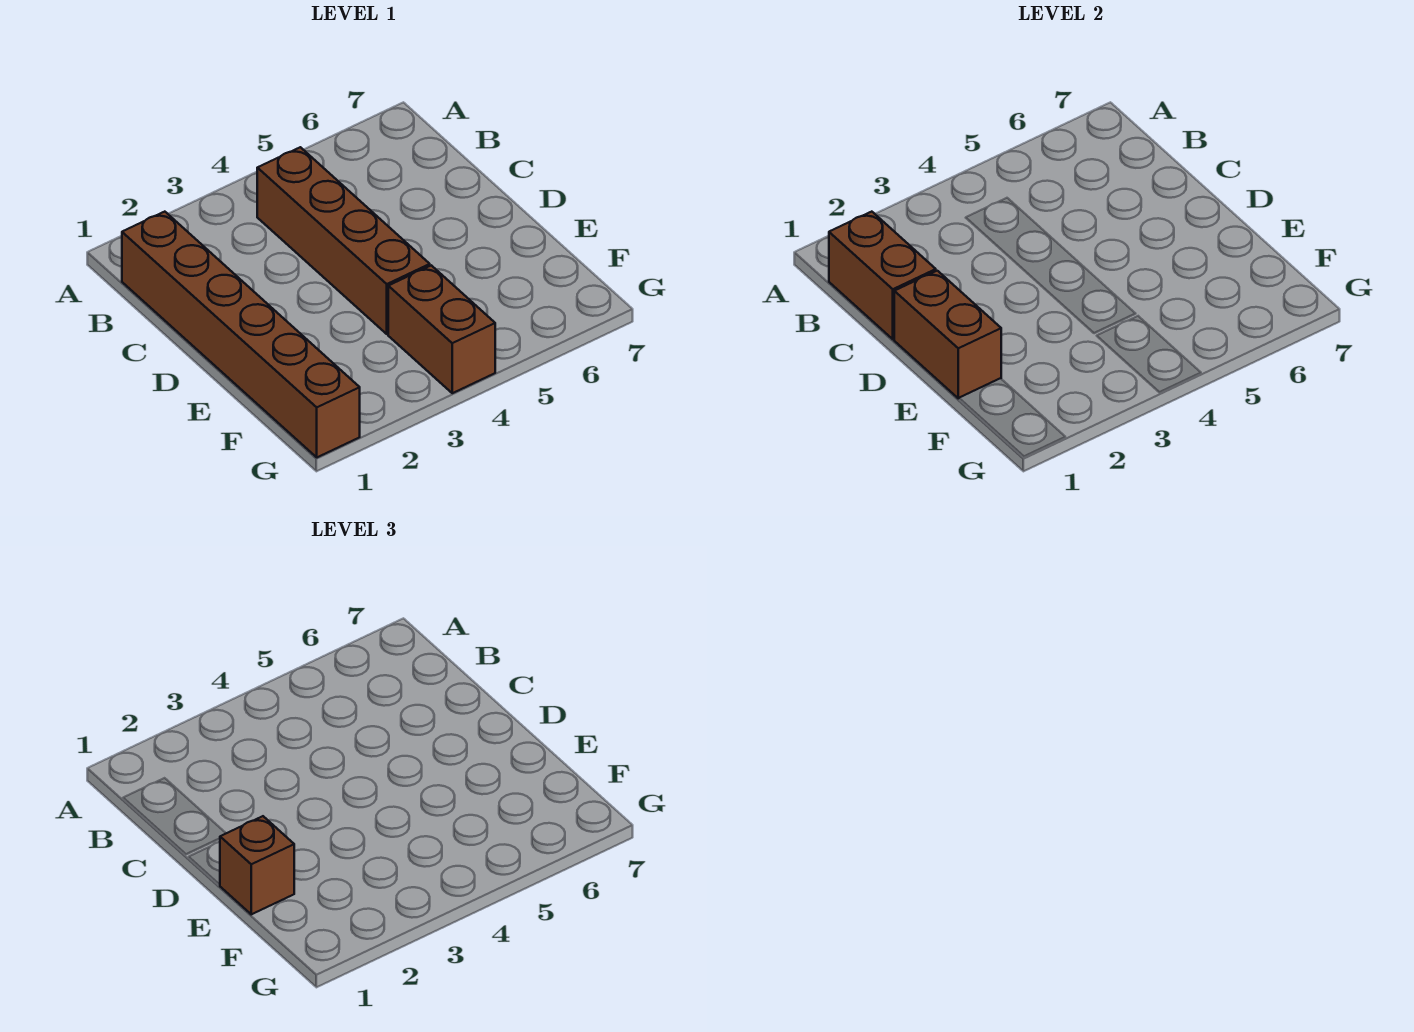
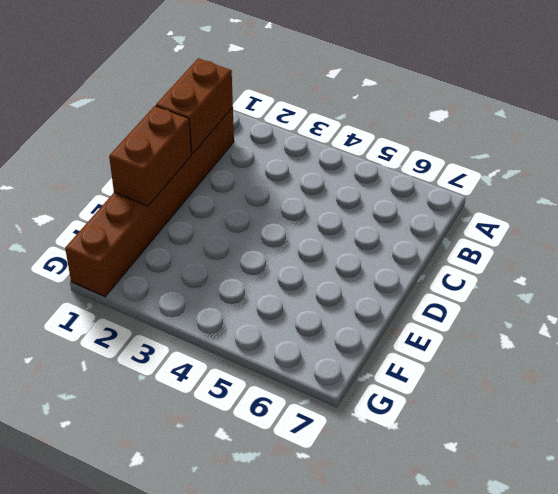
none -> brown brick B4:E4 level 1
none -> brown brick F4:G4 level 1

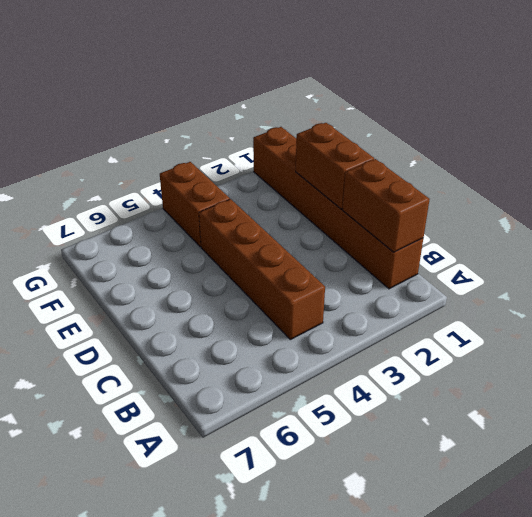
none -> brown brick E1 level 3

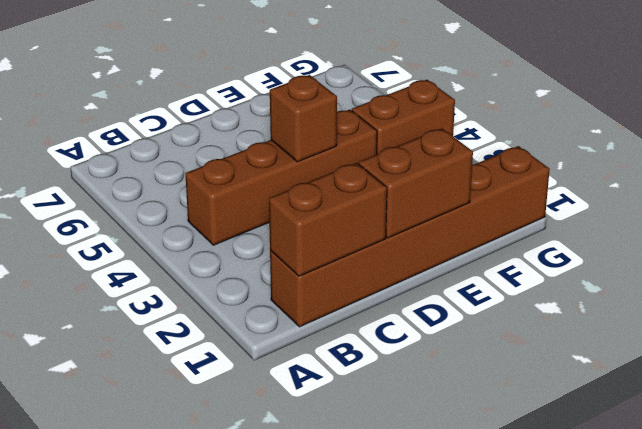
brown brick D4 level 2 -> brown brick E1 level 3

